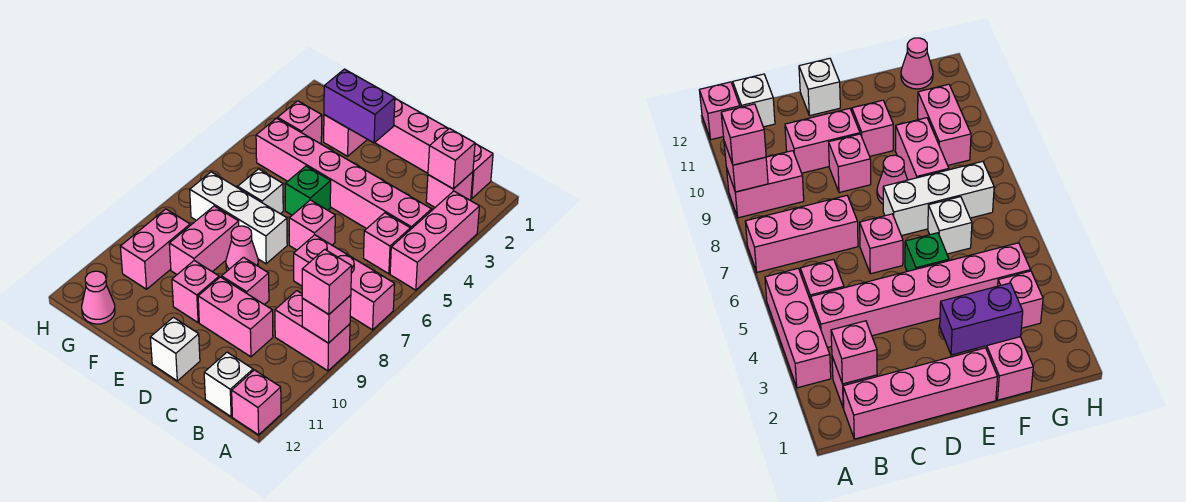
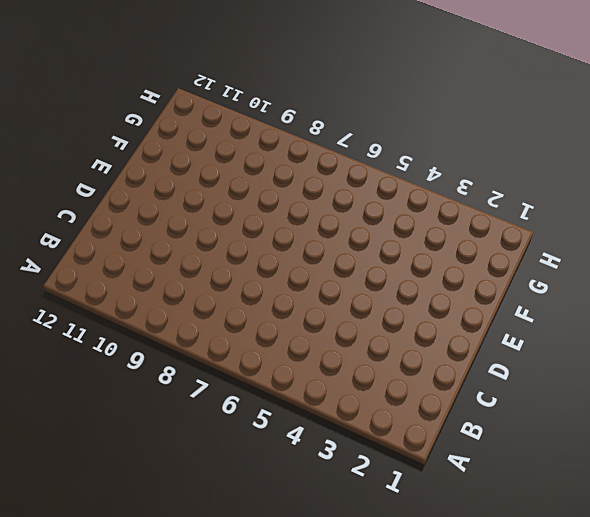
none -> pink brick A3:A5 level 1
none -> pink brick A7:C7 level 1
none -> pink brick A9:B9 level 1

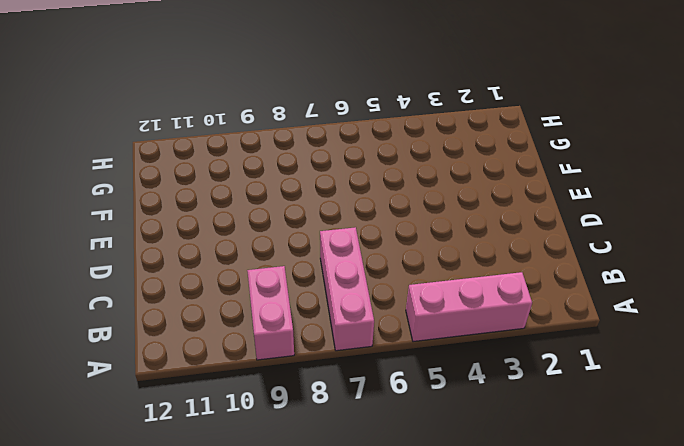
none -> pink brick A12 level 1
none -> pink brick B1:E1 level 1
none -> pink brick B2 level 1

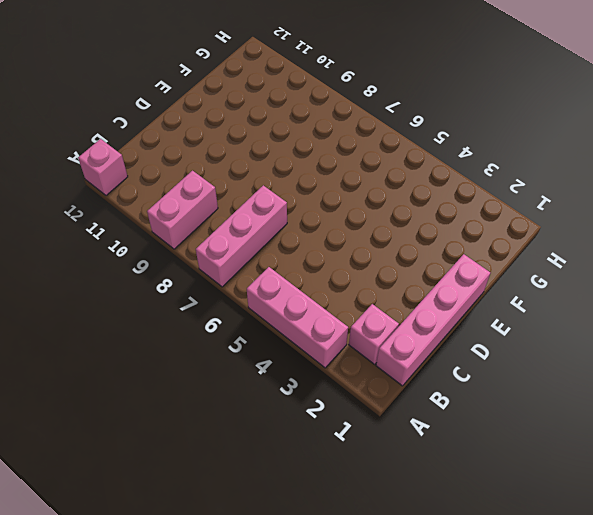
none -> pink brick B4:G4 level 1
none -> pink brick B5 level 1
none -> white brick B12 level 1

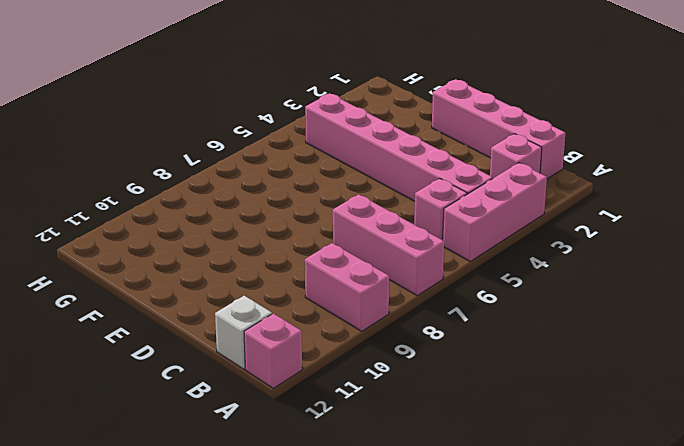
none -> pink brick C10:D10 level 1
none -> pink brick D6 level 1
none -> pink brick D9 level 1

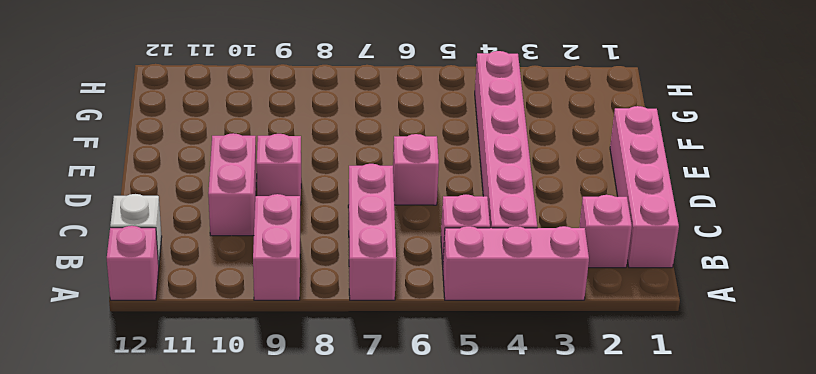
none -> white brick D12 level 1
none -> green brick E5 level 1
none -> white brick E7:G7 level 1

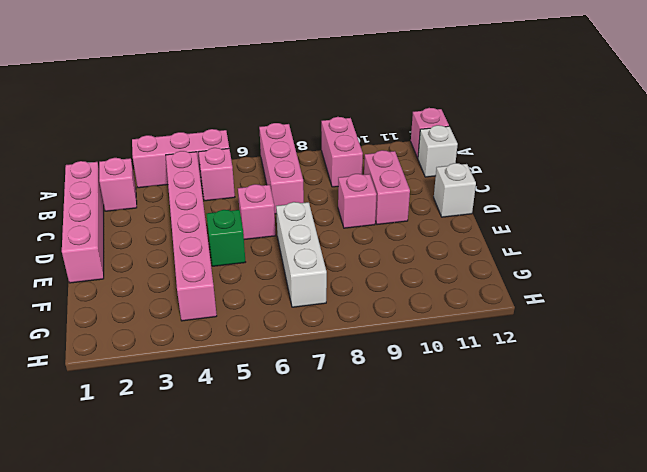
none -> pink cone E8 level 1
none -> pink brick E10 level 1
none -> pink brick F1:F2 level 1

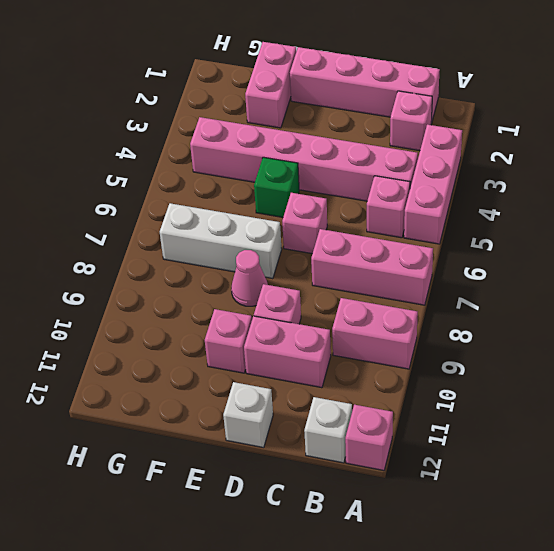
none -> white brick F6 level 1
none -> pink brick F8:F9 level 1
none -> pink brick G3 level 1

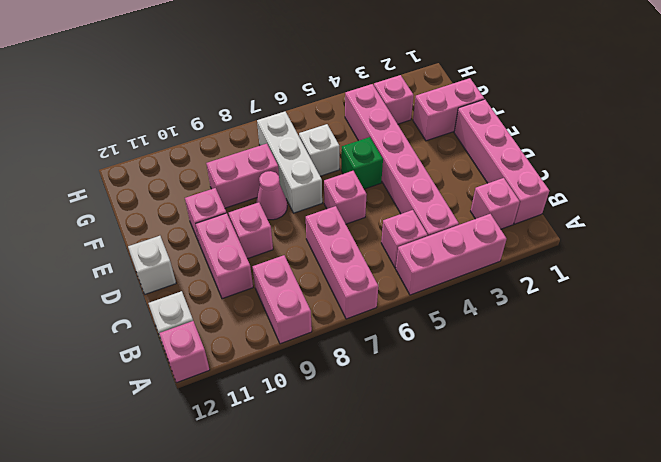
none -> pink brick G9:G10 level 1
none -> pink cone G12 level 1
none -> pink brick A9 level 2

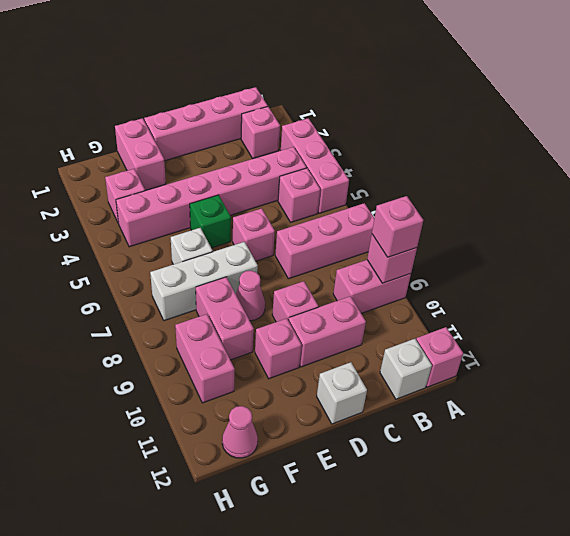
none -> pink brick B2 level 2
none -> purple brick E2:F2 level 2

